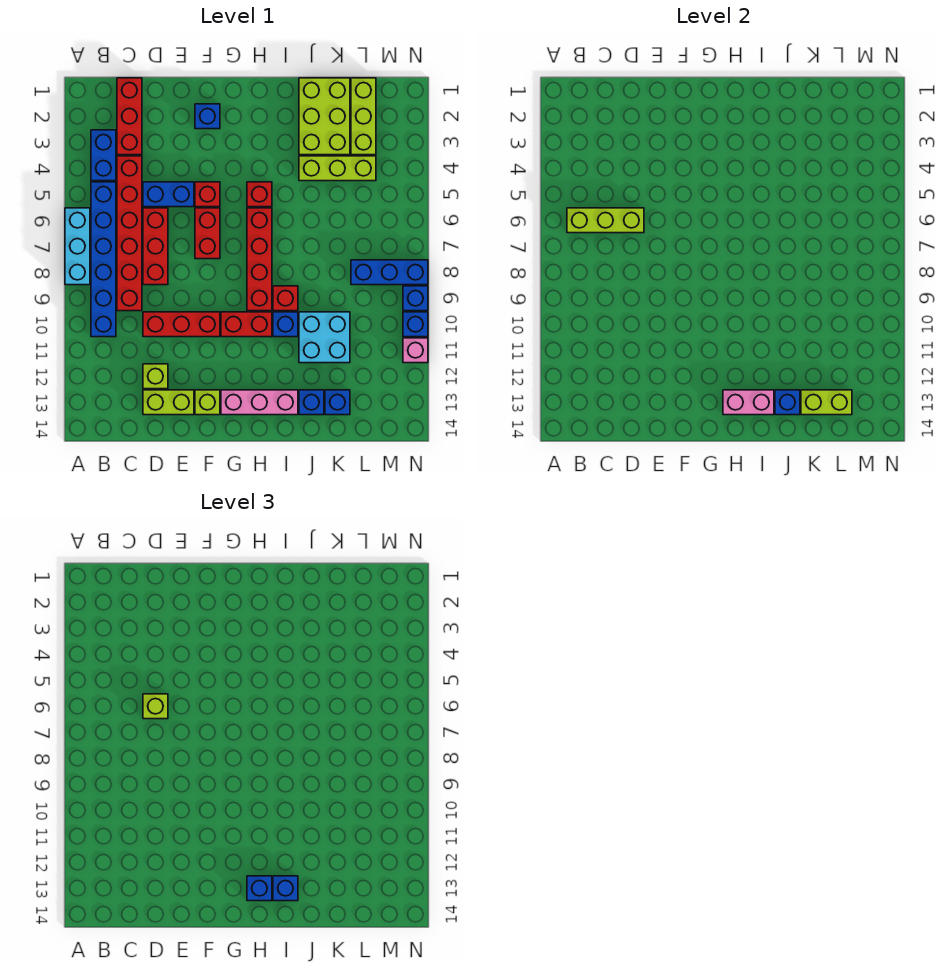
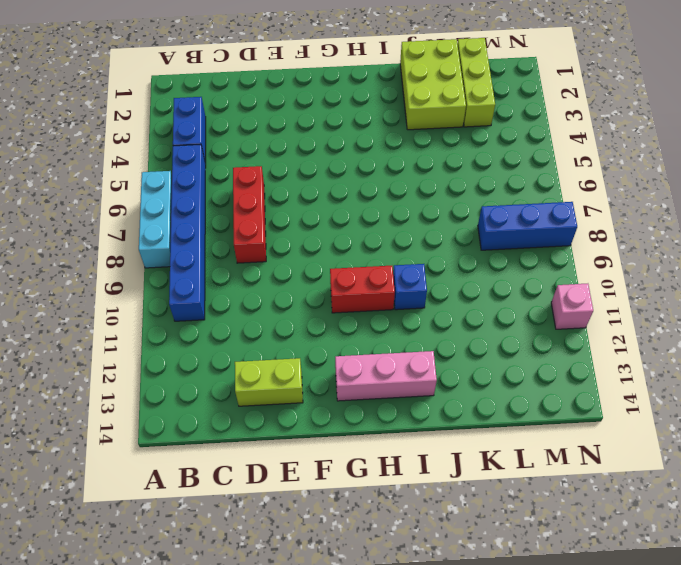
none -> red brick C1:C3 level 1
none -> red brick C4:C9 level 1
none -> blue brick D5:E5 level 1
none -> red brick D10:F10 level 1

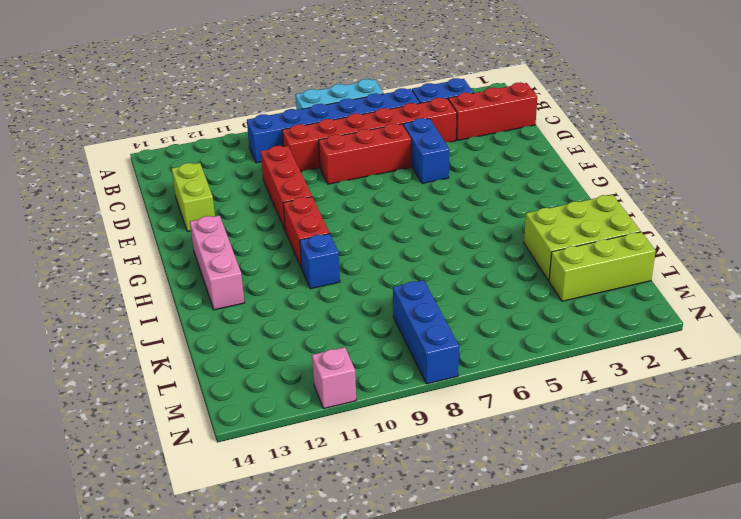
none -> lime brick D12 level 1
none -> blue brick F2 level 1
none -> red brick F5 level 1
none -> red brick F6:F7 level 1

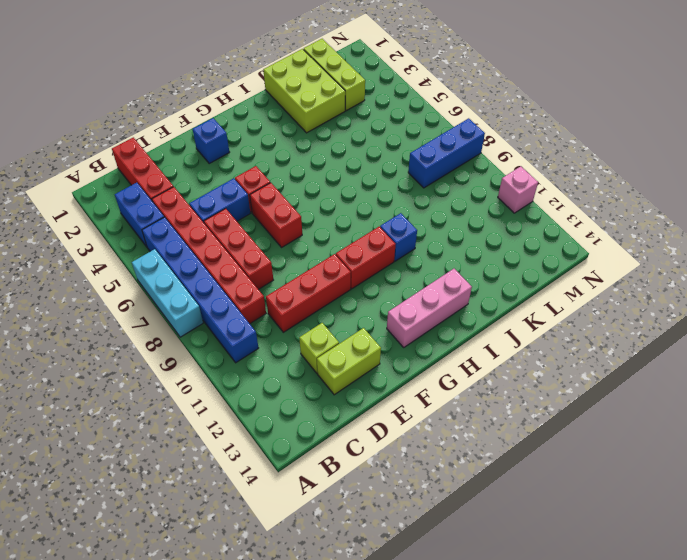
none -> lime brick F13 level 1
none -> red brick H5 level 1
none -> red brick H6:H9 level 1
none -> red brick I9 level 1

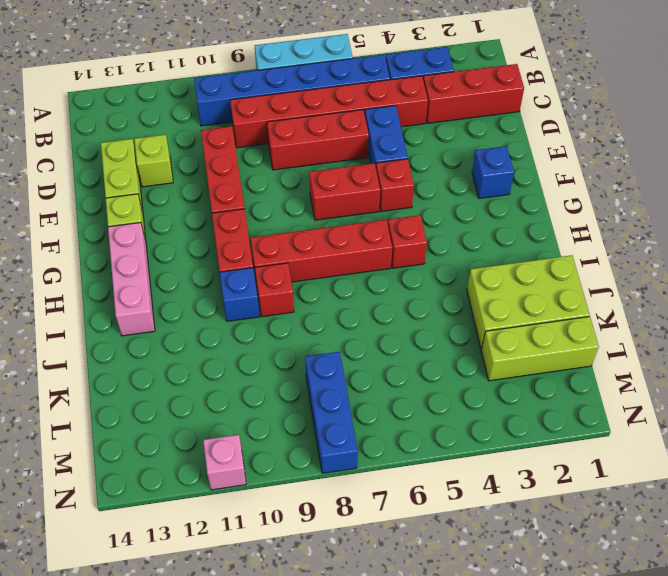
none -> lime brick J4:L4 level 1
none -> cyan brick J10:K11 level 1
none -> blue brick J13 level 1
none -> blue brick K13 level 1

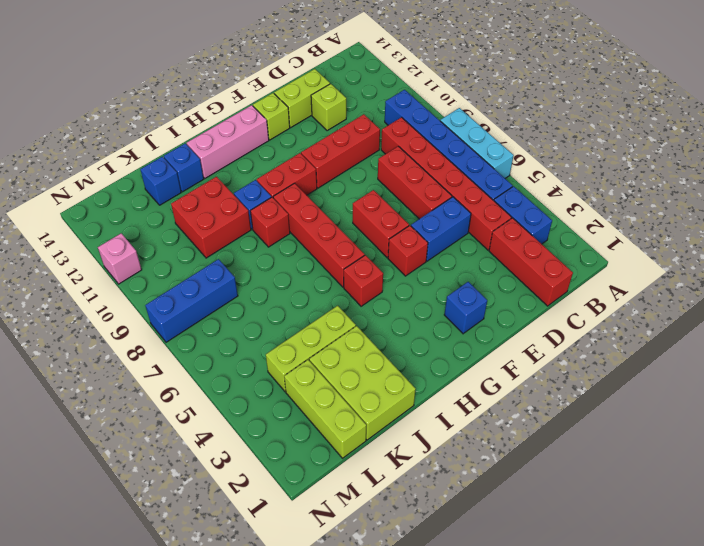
red brick J10:K11 level 1 -> cyan brick J10:K11 level 1
none -> blue brick N9 level 1
none -> blue brick N10 level 1
none -> lime brick B6:D6 level 2
none -> pink brick H13:I13 level 2

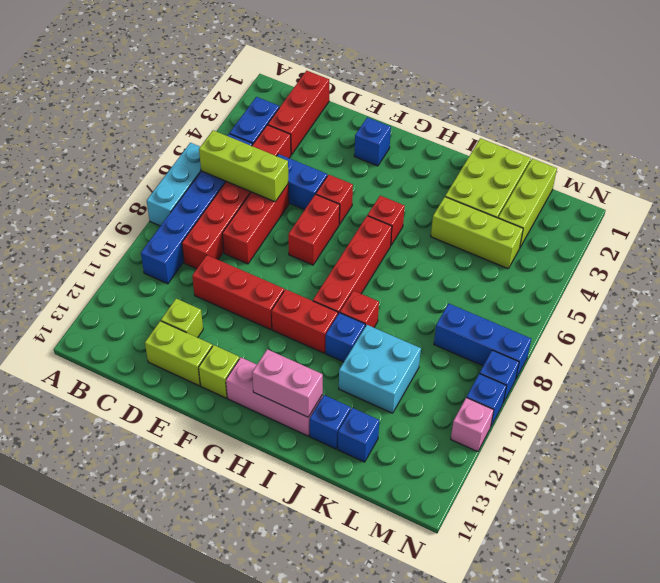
none -> blue brick J13 level 2
none -> lime brick K13:L13 level 2
none -> lime brick D6 level 3
none -> blue brick H13 level 3

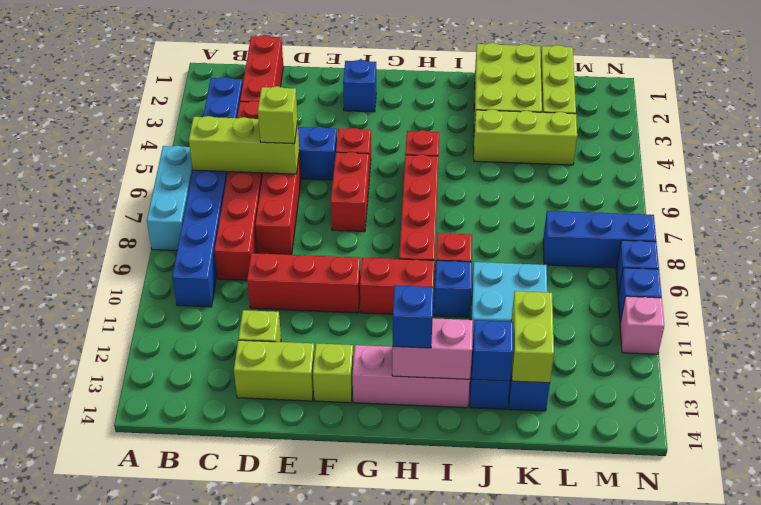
lime brick K12:K13 level 2 -> lime brick K13:L13 level 2
none -> blue brick I13 level 3

